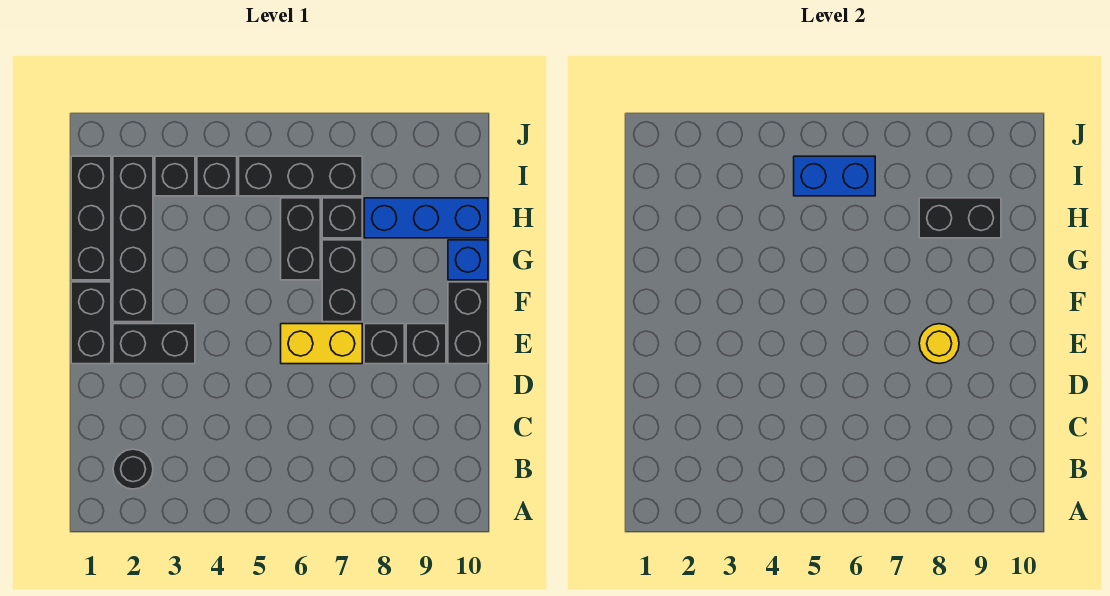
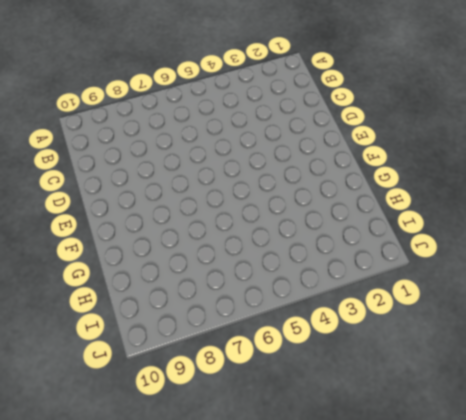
none -> black round brick B2 level 1
none -> black brick E1:F1 level 1
none -> black brick E2:E3 level 1

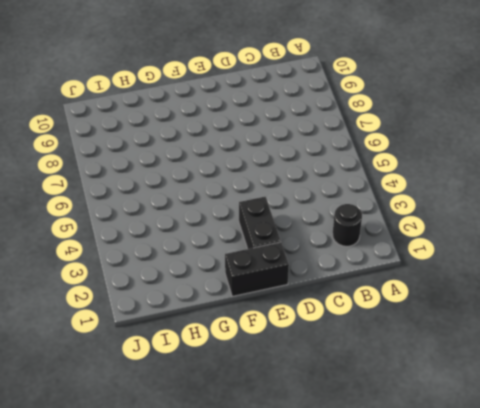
none -> yellow brick E6:E7 level 1
none -> black brick E8 level 1
none -> black brick E9 level 1

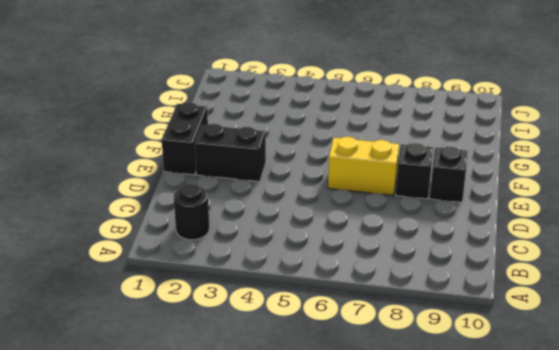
none -> black brick E10:F10 level 1
none -> black brick F2:I2 level 1
none -> black brick F7:G7 level 1

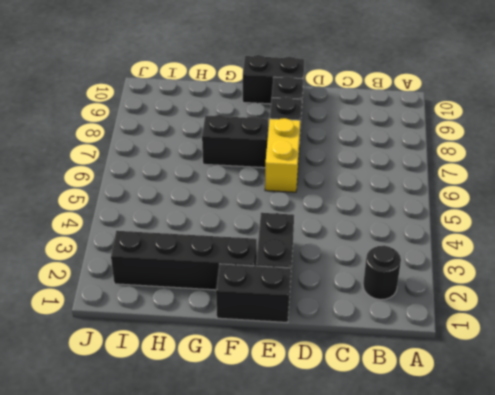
none -> black brick G1:I1 level 1
none -> black brick G6:H6 level 1
none -> blue brick G10 level 1

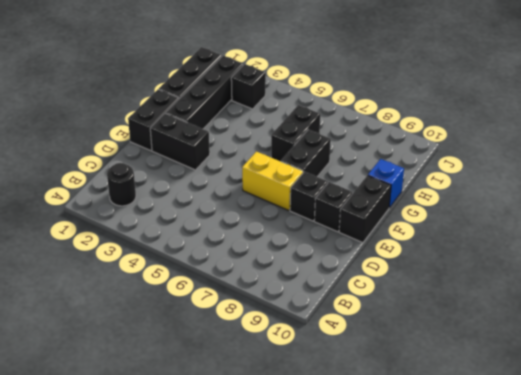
none -> black brick H7 level 1
none -> blue brick H8:H10 level 1
none -> black brick I4 level 1

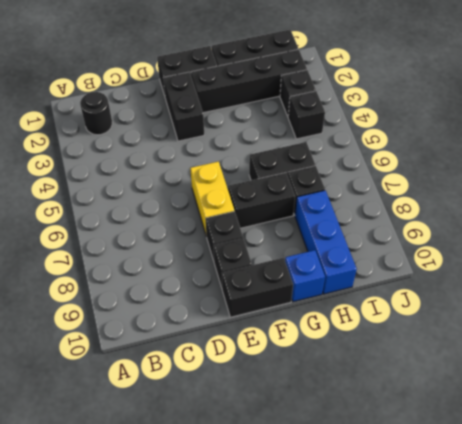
none -> black brick I5:I7 level 1
none -> yellow round brick E8 level 2
none -> black brick H8:H9 level 2

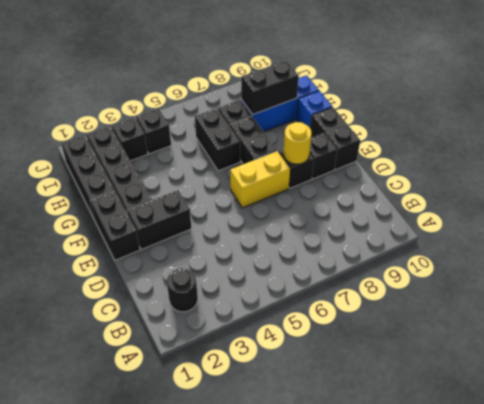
none -> black brick I5:I7 level 1
none -> blue brick I5:I6 level 2

